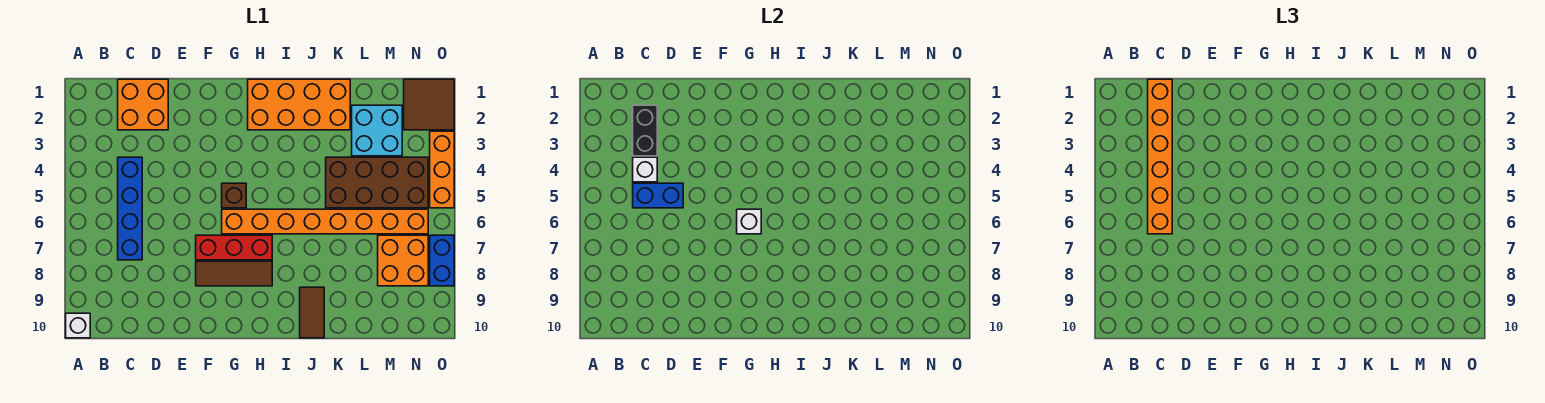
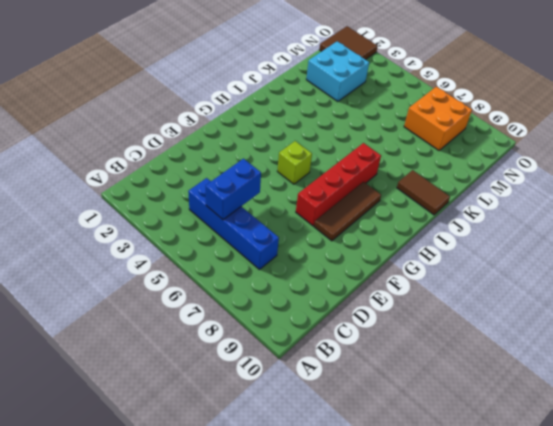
red brick F7:I7 level 1 -> red brick F7:H7 level 1
lime brick G5 level 1 -> brown brick G5 level 1
none -> white brick A10 level 1
none -> orange brick C1:D2 level 1
none -> orange brick G6:N6 level 1

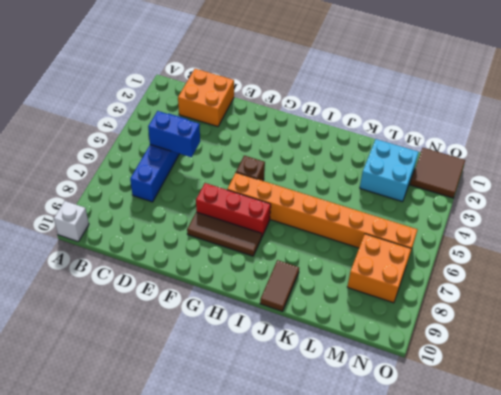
none -> orange brick H1:K2 level 1
none -> brown brick K4:N5 level 1
none -> orange brick O3:O5 level 1

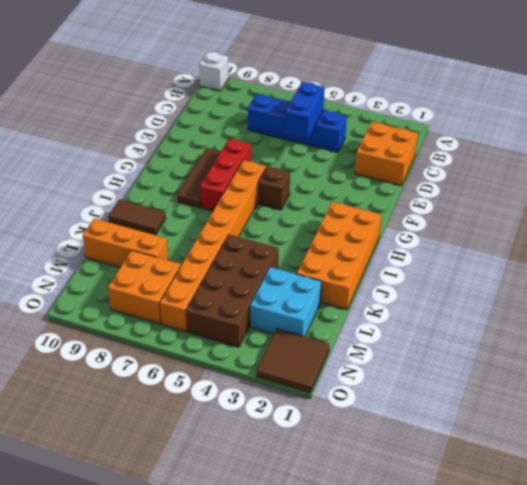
orange brick L8:L10 level 1 -> orange brick O3:O5 level 1
none -> blue brick O7:O8 level 1
none -> black brick C2:C3 level 2
none -> white brick C4 level 2

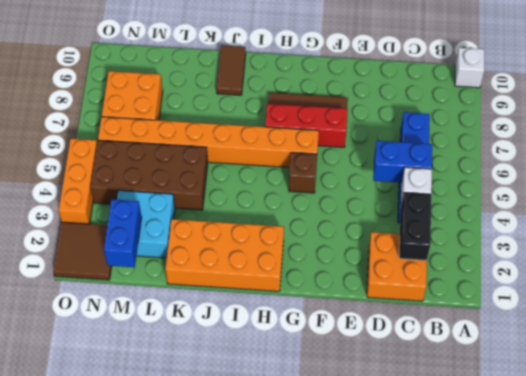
blue brick M1:M2 level 2 -> blue brick O7:O8 level 1
none -> white brick G6 level 2
none -> orange brick C1:C6 level 3

